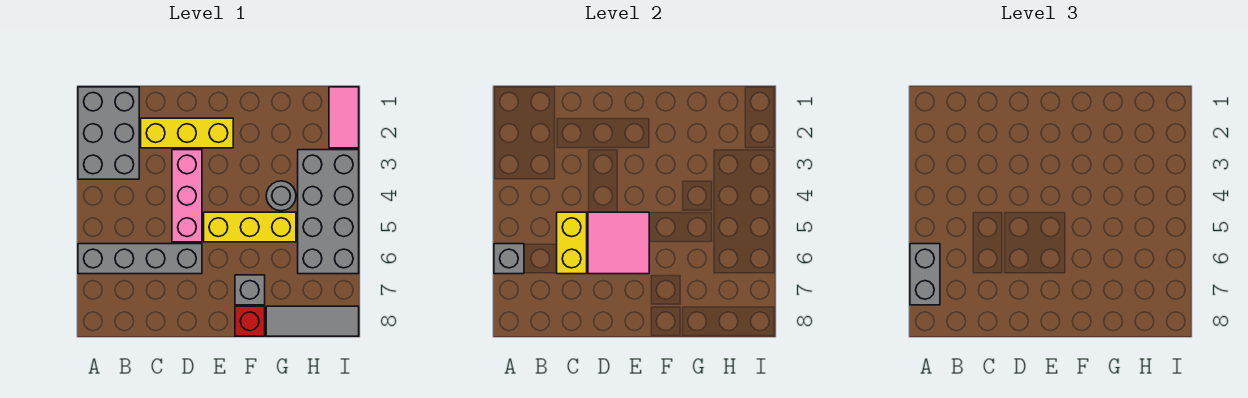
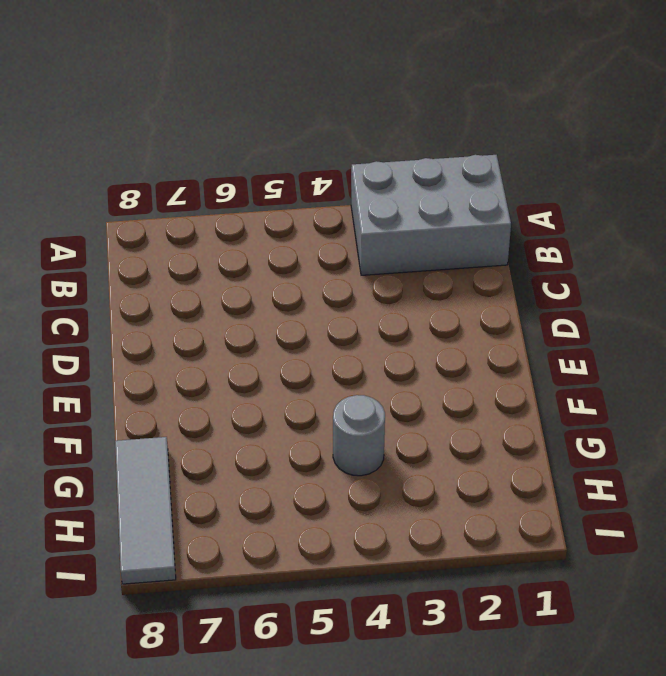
none -> grey brick A6:D6 level 1
none -> yellow brick C2:E2 level 1
none -> pink brick D3:D5 level 1

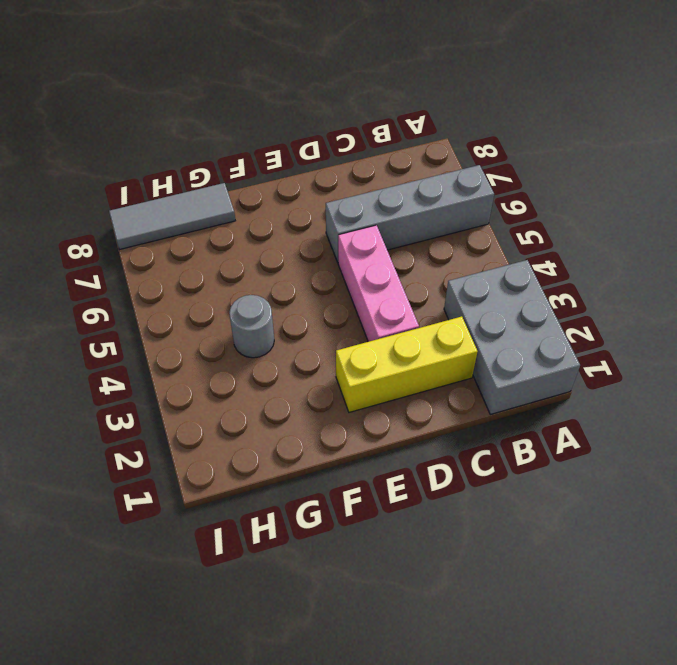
none -> yellow brick E5:G5 level 1
none -> grey brick F7 level 1
none -> red brick F8 level 1

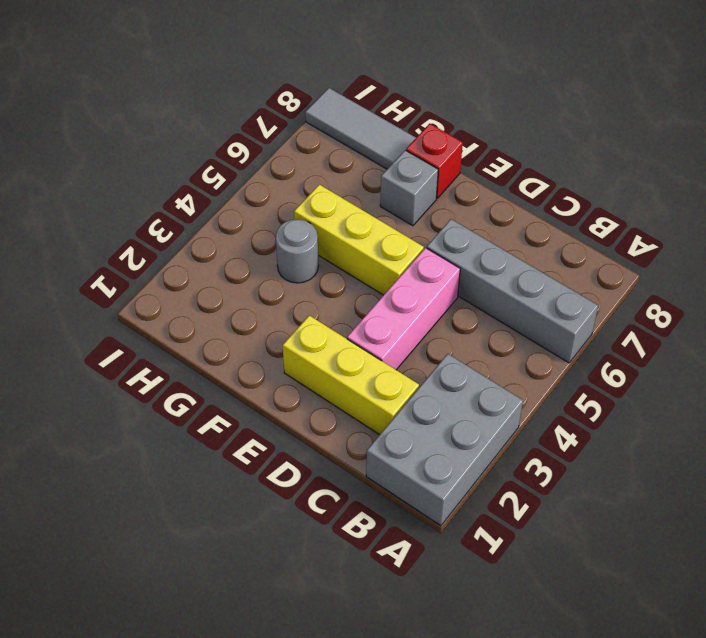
none -> grey brick H3:I6 level 1
none -> pink tile I1:I2 level 1
none -> grey brick A6 level 2

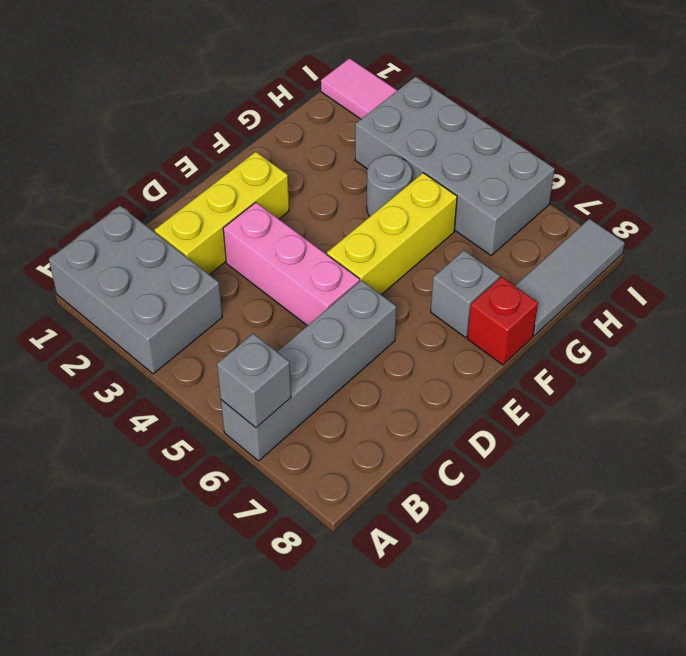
none -> yellow brick C5:C6 level 2
none -> pink tile D5:E6 level 2
none -> grey brick A6:A7 level 3

